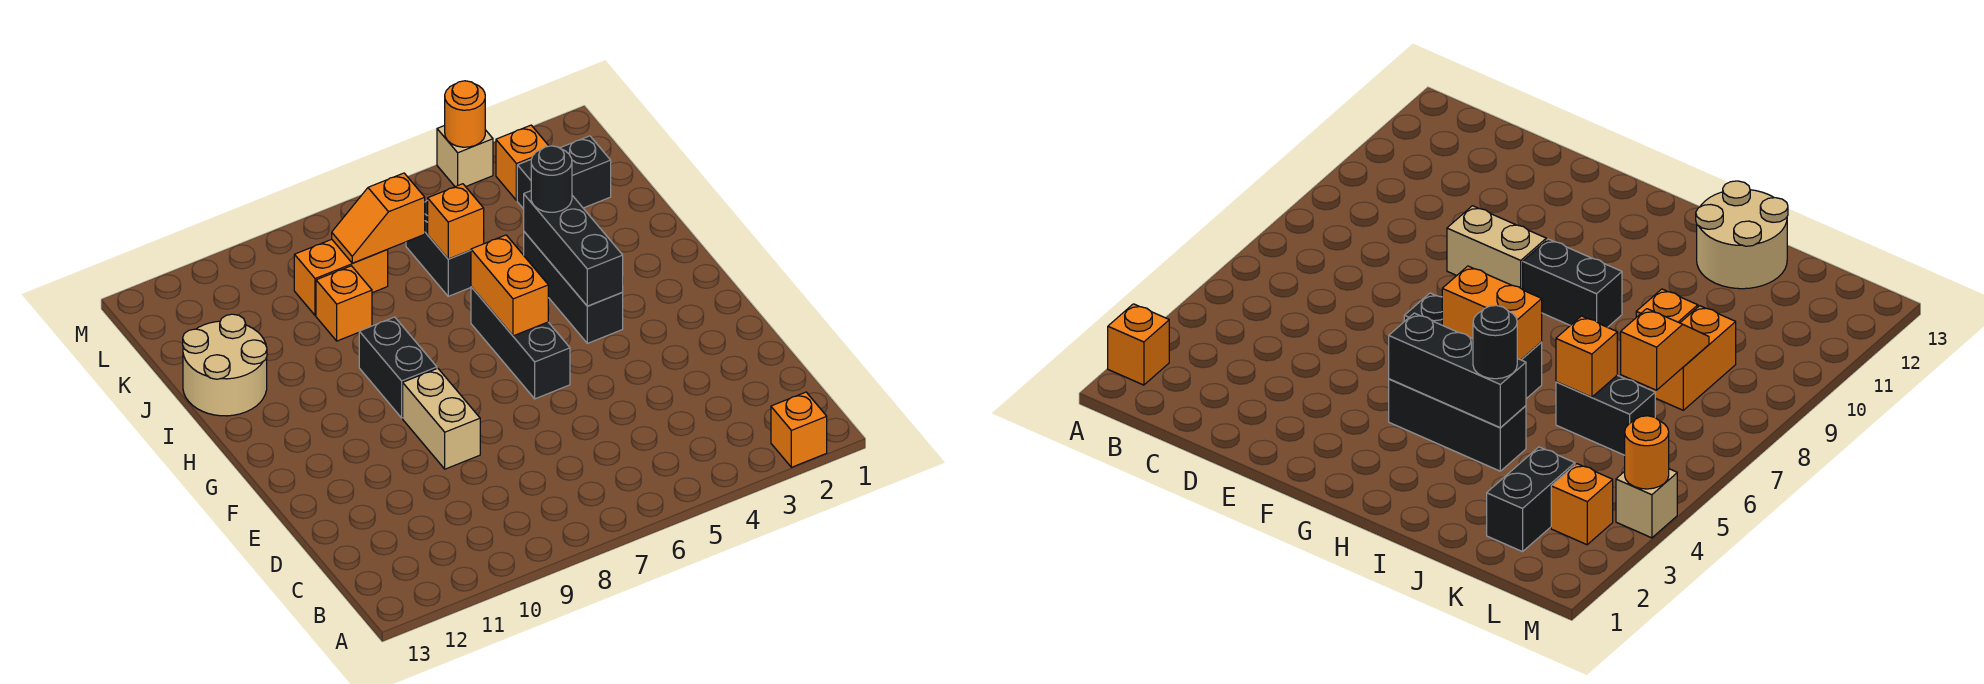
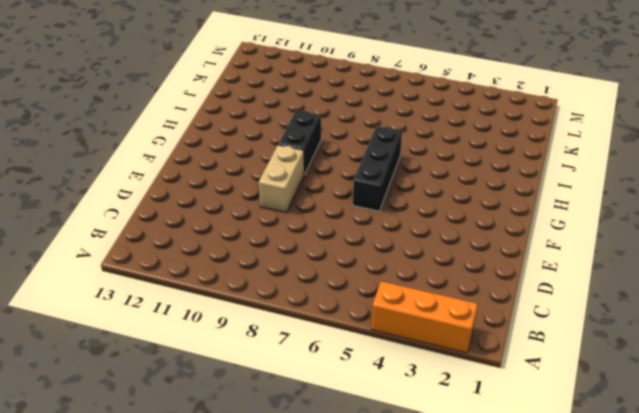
orange brick A2:A4 level 1 -> orange brick A2 level 1
none -> black brick G4:I4 level 1
none -> tan round brick I12:J13 level 1
none -> black brick J6:K6 level 1

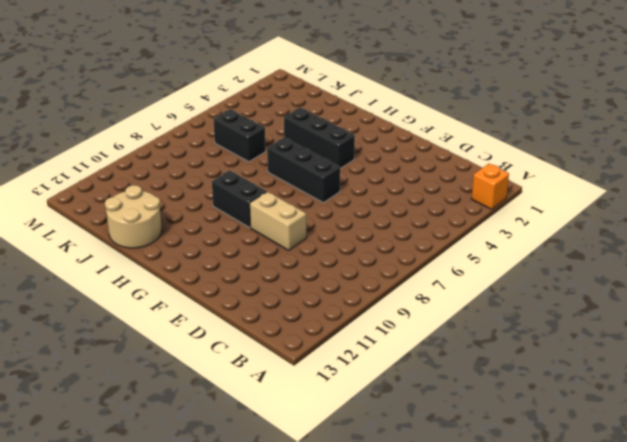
none -> orange brick J9 level 1
none -> black brick K2:K3 level 1
none -> orange brick K8:K9 level 1

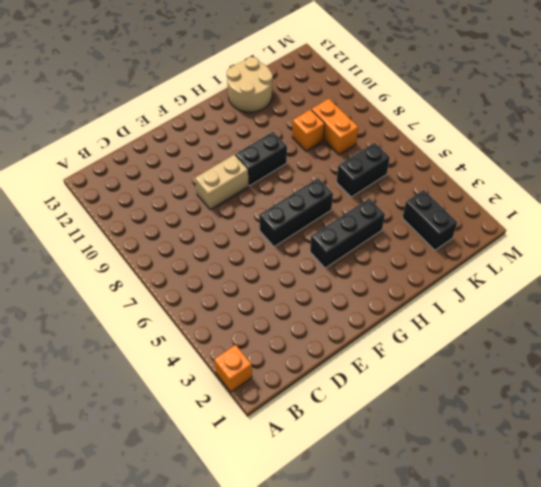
none -> orange brick L3 level 1
none -> tan brick M4 level 1
none -> black brick G4:I4 level 2

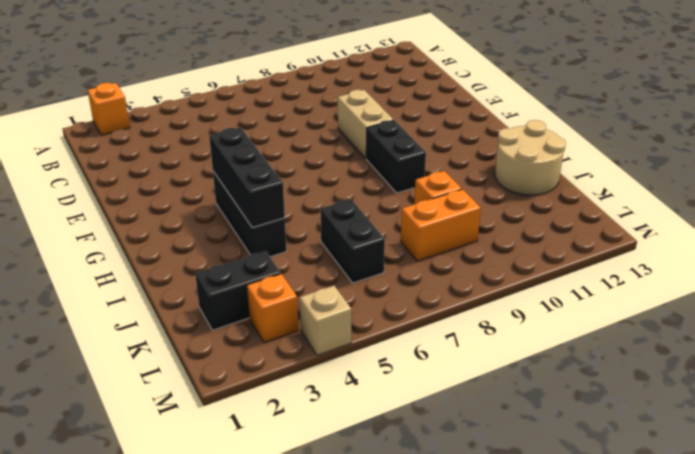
none -> black brick F6:H6 level 1
none -> orange brick G6:H6 level 2
none -> orange brick J6 level 2

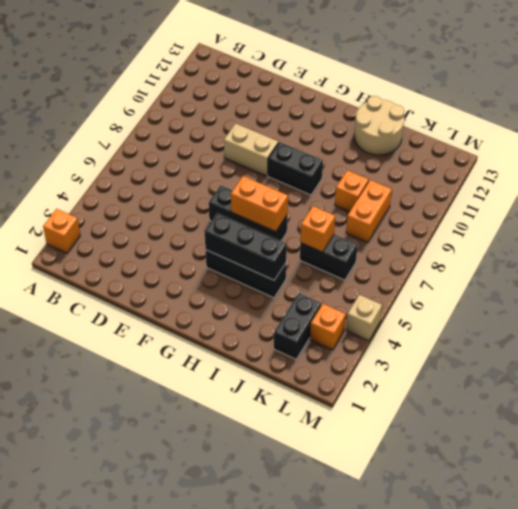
none -> orange slope K7:K8 level 2 top 7
none -> orange round brick M4 level 2
none -> black round brick I4 level 3

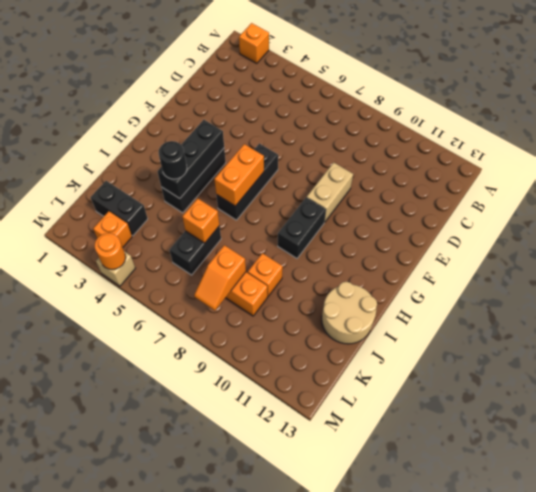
orange slope K8:L8 level 2 top K -> orange slope K7:K8 level 2 top 7

